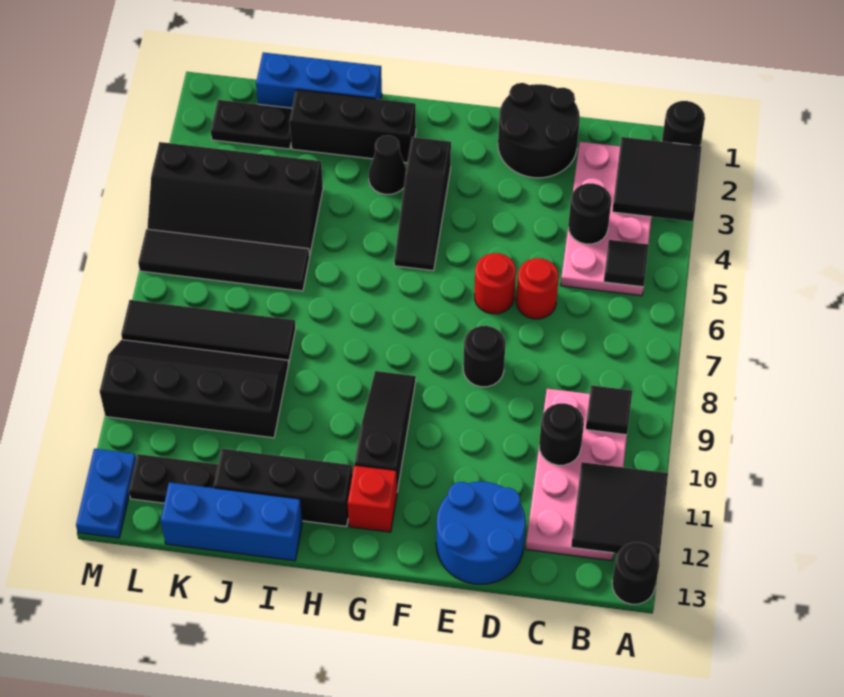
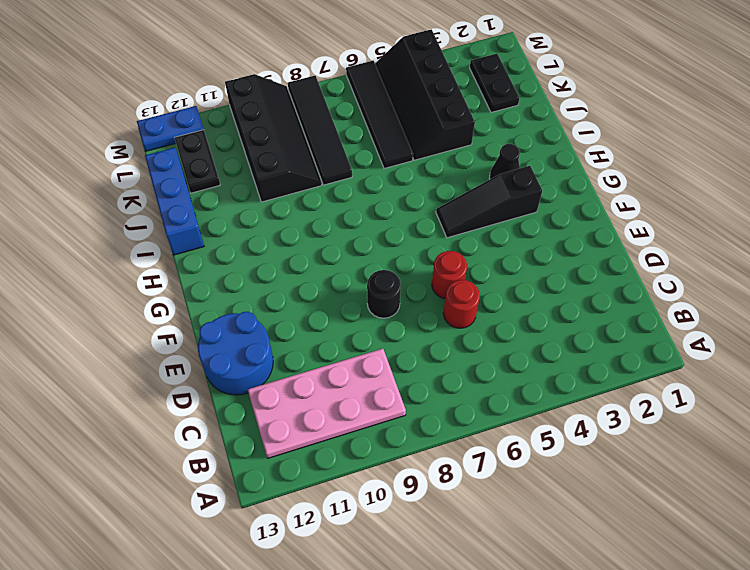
none -> black round brick A1 level 1
none -> black round brick A13 level 1
none -> pink plate B2:C5 level 1
none -> black round brick D1:E2 level 1

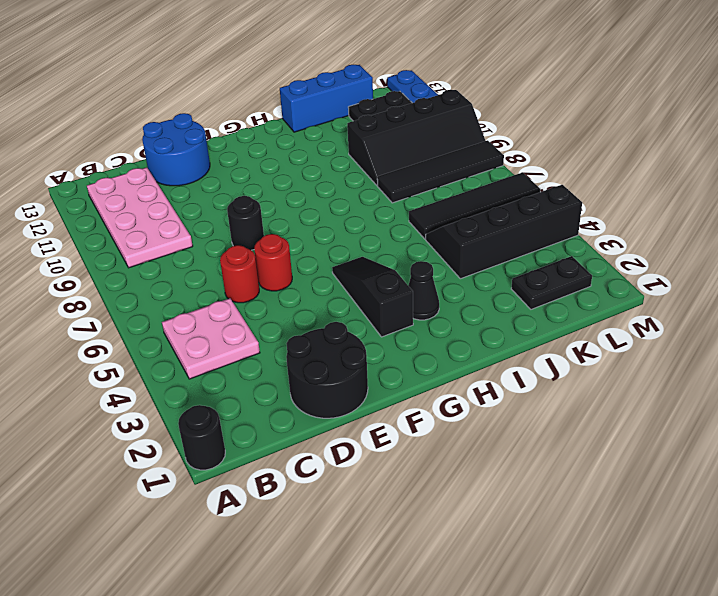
pink plate B4:C5 level 1 -> pink plate B2:C5 level 1
none -> black round brick A13 level 1
none -> black slope G9:G11 level 1 top 11
none -> red brick G12 level 1
none -> black brick H2:J2 level 1

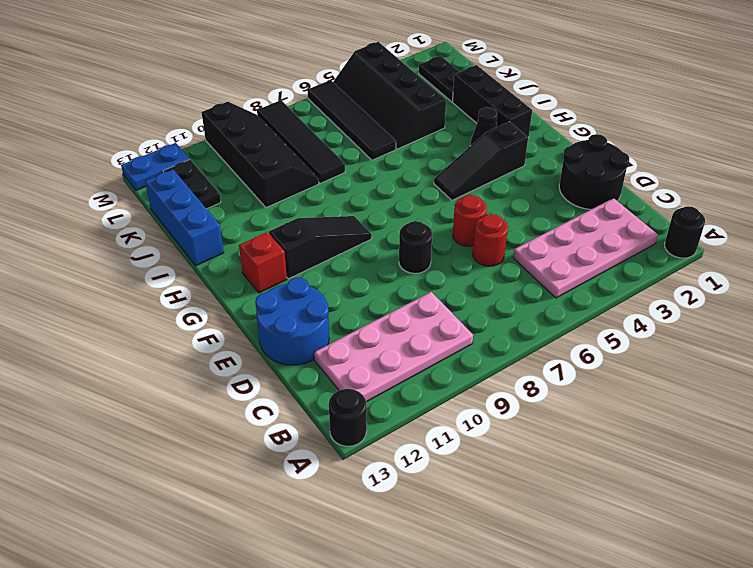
none -> black brick H12:J12 level 1
none -> blue brick I1:K1 level 1
none -> black tile A2:B3 level 2
none -> black tile A11:B12 level 2

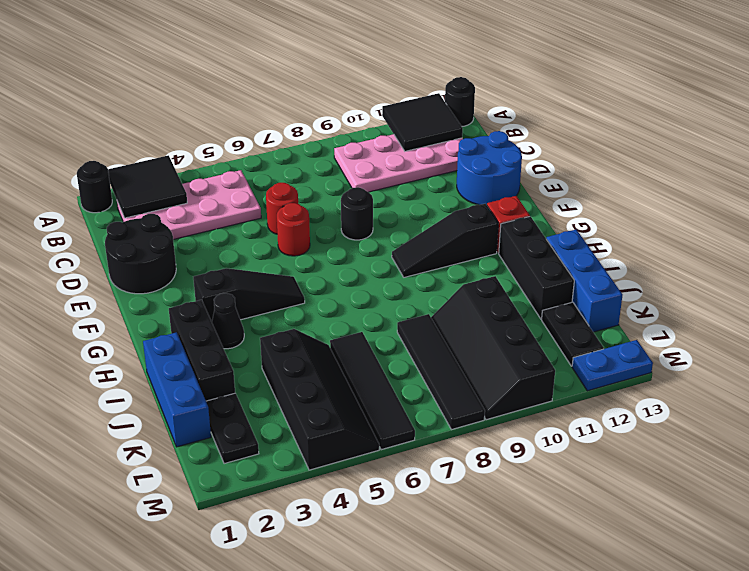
none -> black tile B5 level 2
none -> black tile B9 level 2
none -> black round brick C4 level 2
none -> black round brick C10 level 2

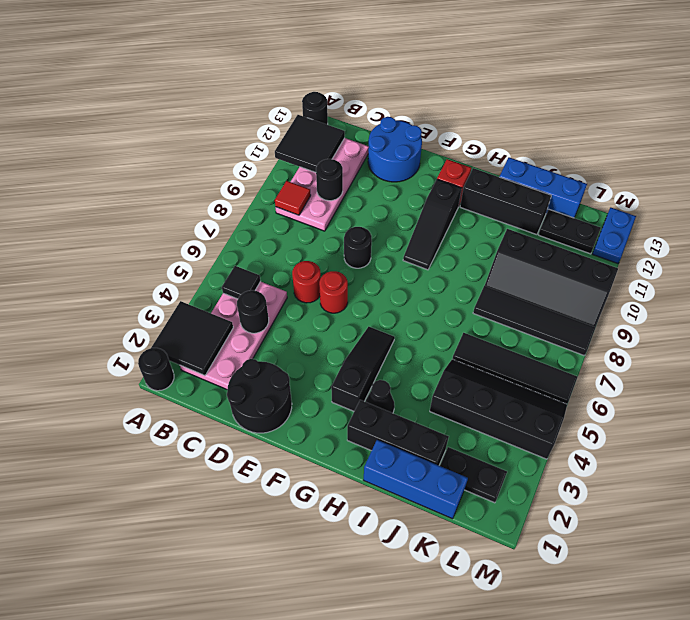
red tile B9 level 2 -> black tile B9 level 2

